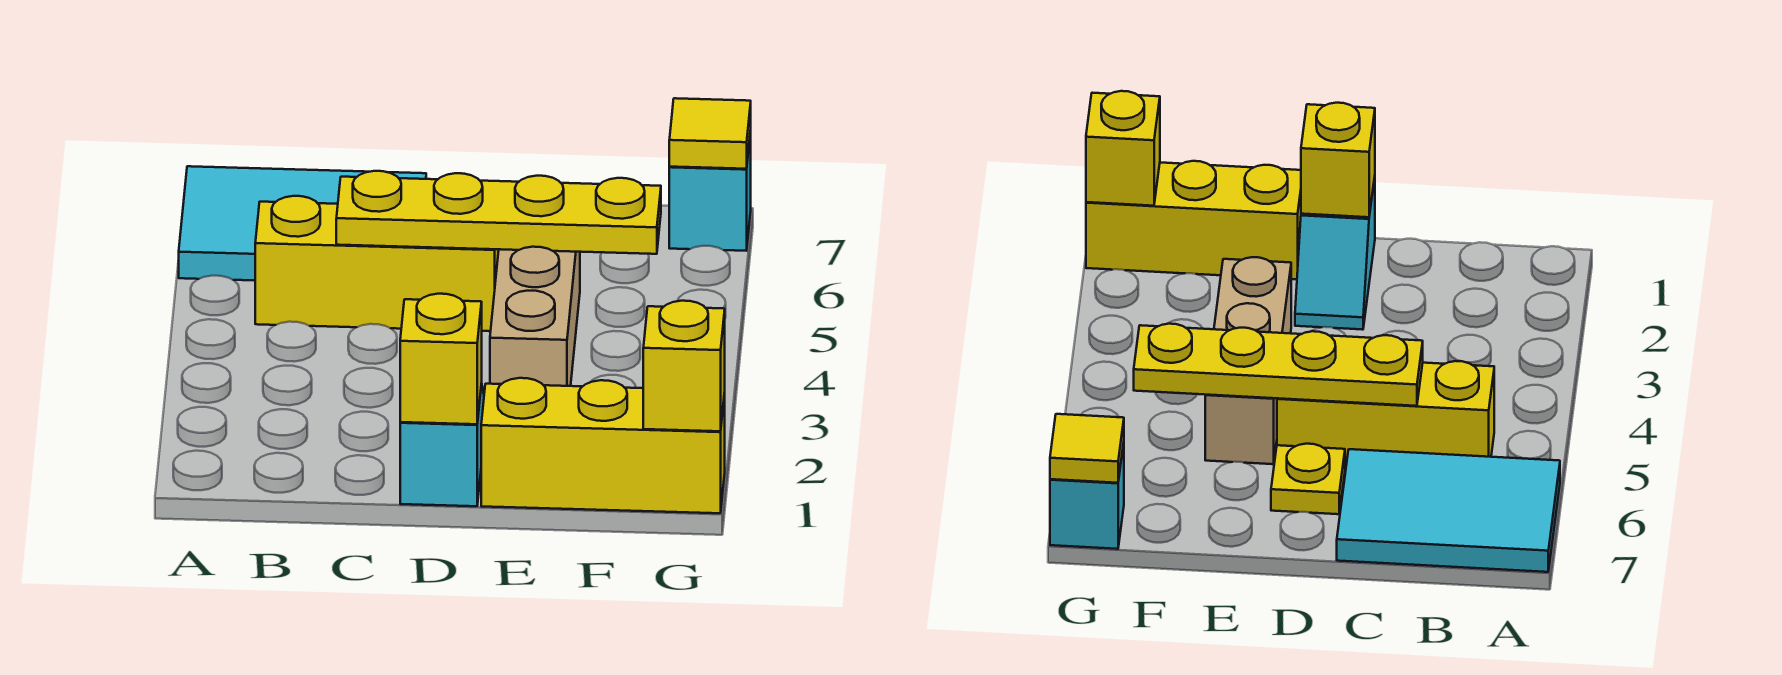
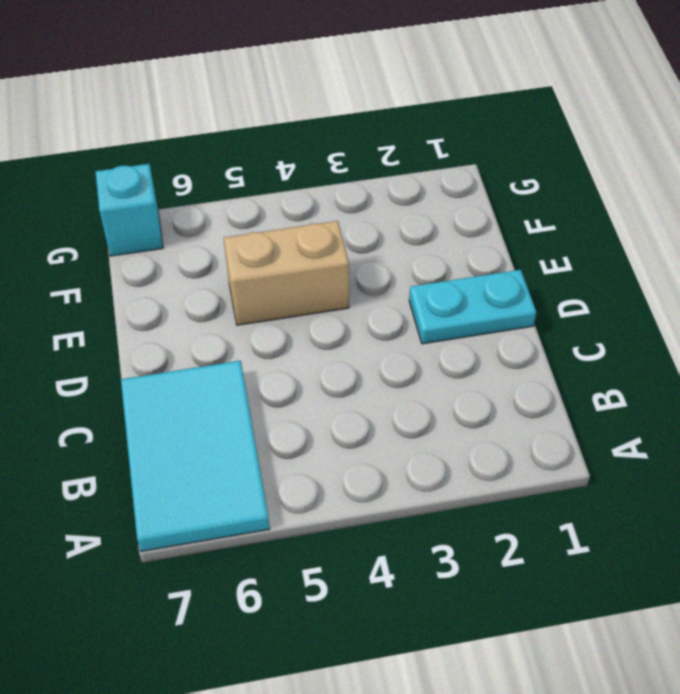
cyan plate D1:D2 level 1 -> cyan slope D1:D2 level 1 top 1
tan brick E4:E5 level 1 -> tan brick E3:E5 level 1
none -> yellow brick B5:D5 level 1
none -> yellow plate D6 level 1

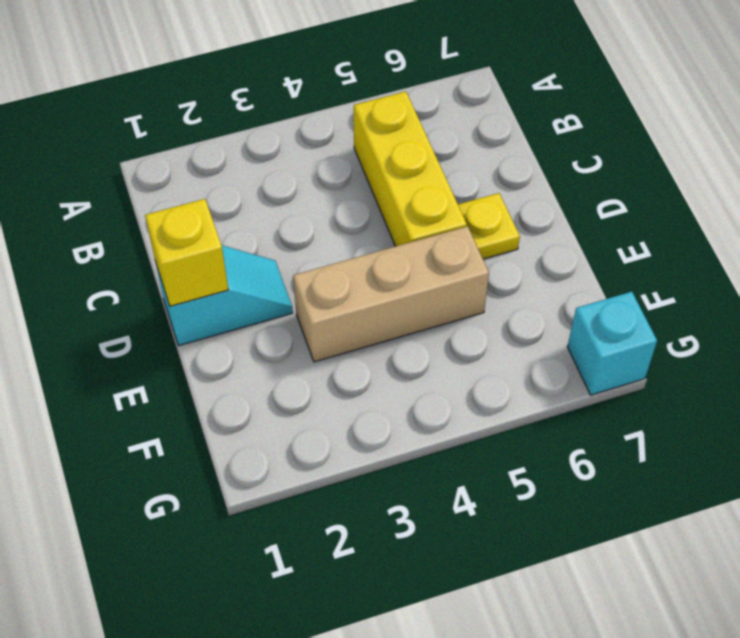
none -> cyan tile A6:C7 level 1
none -> yellow brick E1:G1 level 1

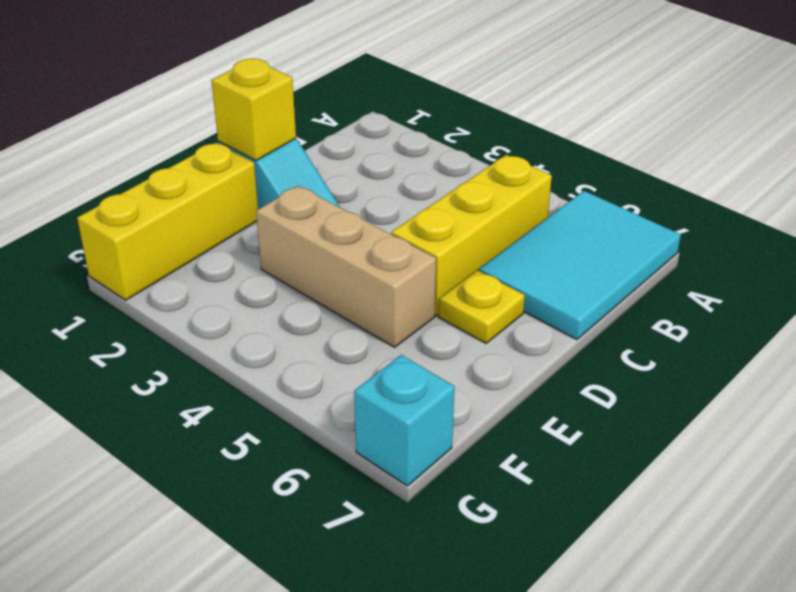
none -> yellow plate C5:F5 level 2
none -> yellow brick G1 level 2

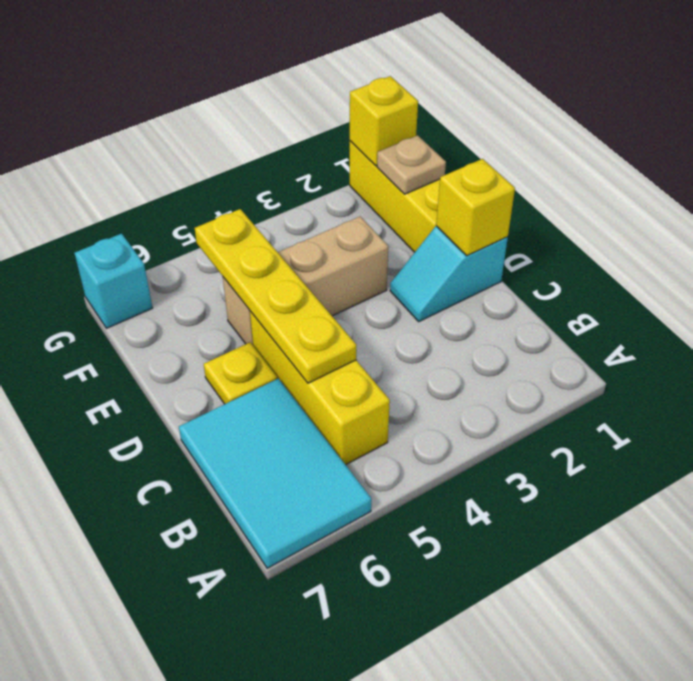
tan plate F1 level 2 -> none
none -> yellow tile G7 level 2

